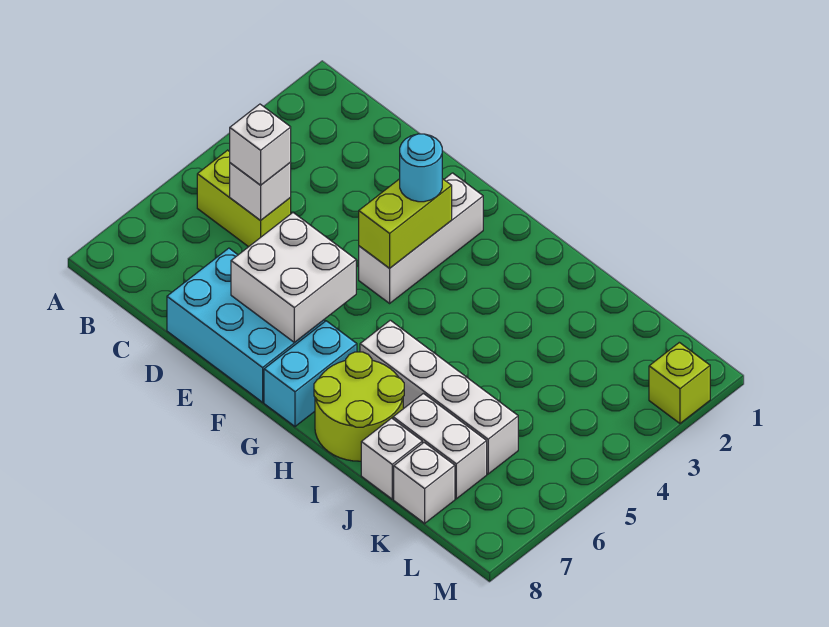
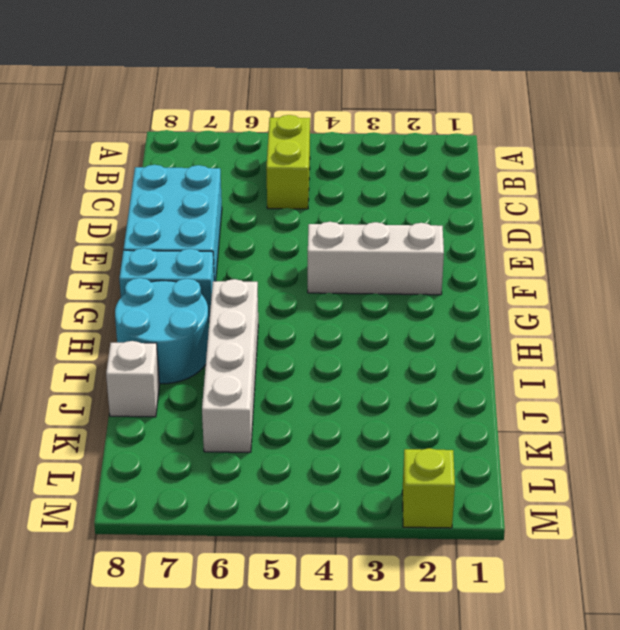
cyan round brick H7:I8 level 1 -> lime round brick H7:I8 level 1
none -> white brick J7:K7 level 1
none -> white brick K8 level 1
none -> white brick C5 level 2

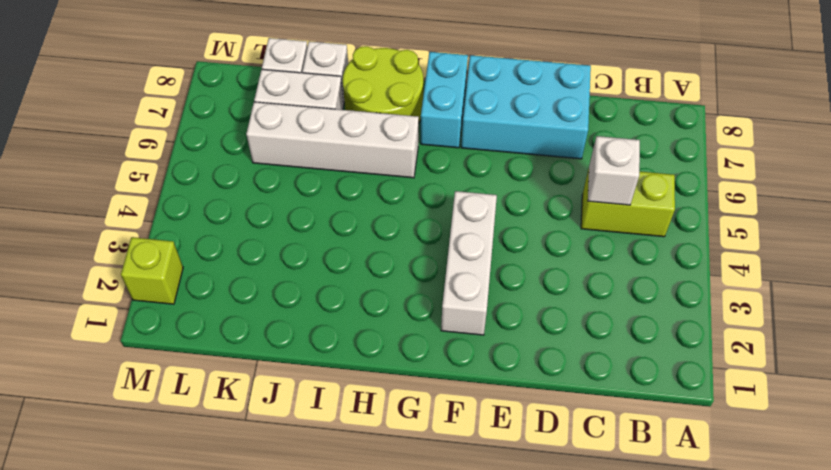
none -> white brick E6:F7 level 2
none -> lime brick F3:F4 level 2
none -> white brick C5 level 3

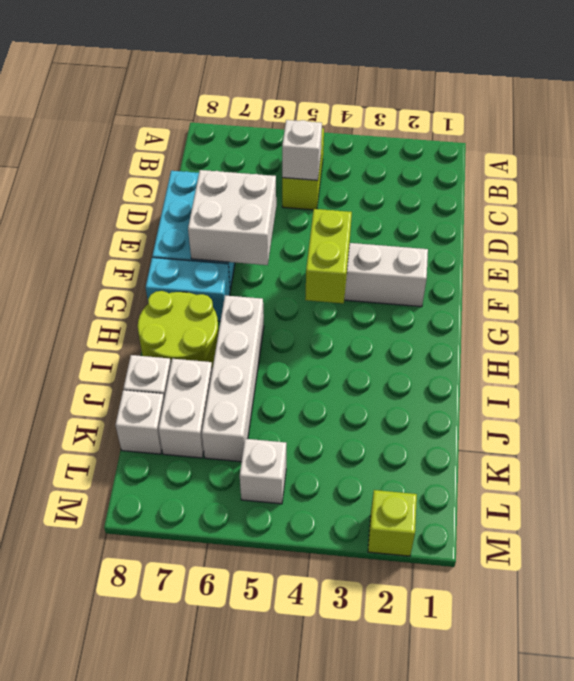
lime brick F4:G4 level 2 -> lime brick F3:F4 level 2
white brick L5 level 1 -> white brick C5 level 3
none -> cyan round brick F3 level 3

